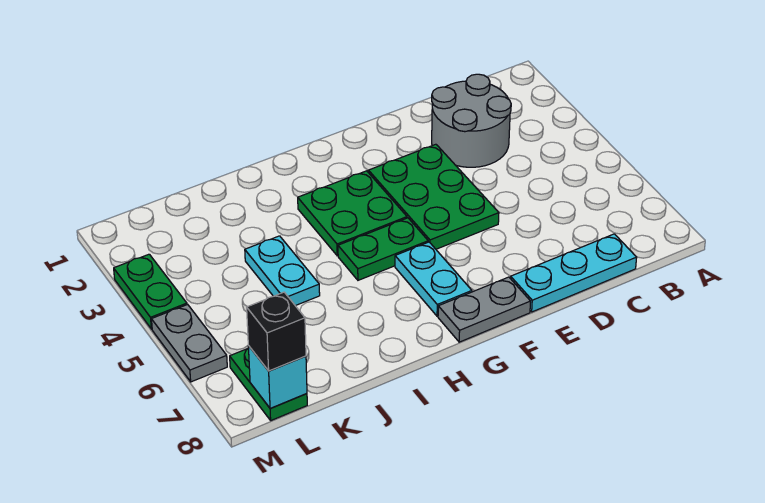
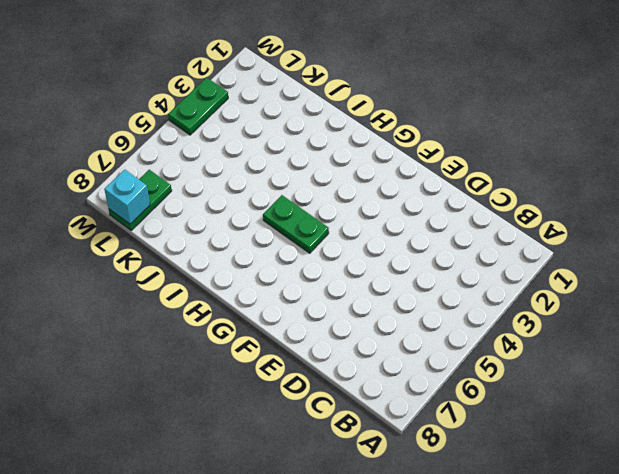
none -> grey round brick C2:D3 level 1
none -> cyan plate C8:E8 level 1
none -> green plate E3:F5 level 1

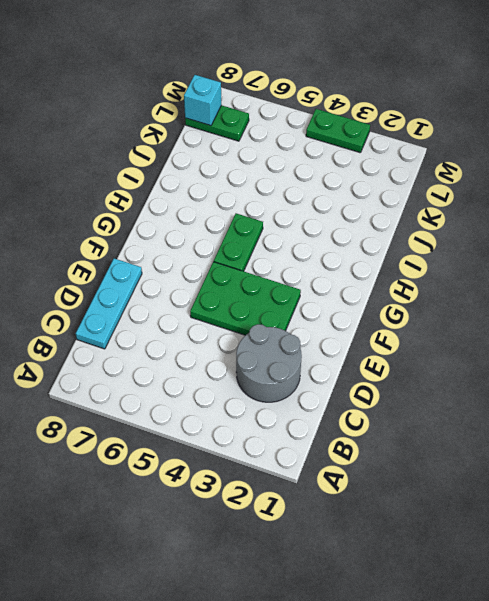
none -> grey plate F8:G8 level 1
none -> green plate G3:H4 level 1
none -> cyan plate G6:G7 level 1

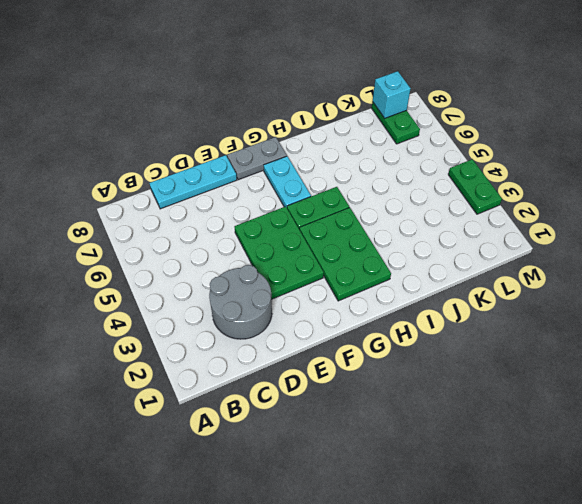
green plate G2:H4 level 1 -> green plate G3:H4 level 1
none -> cyan plate J4:J5 level 1
none -> grey plate M5:M6 level 1
none -> black brick L8 level 3

